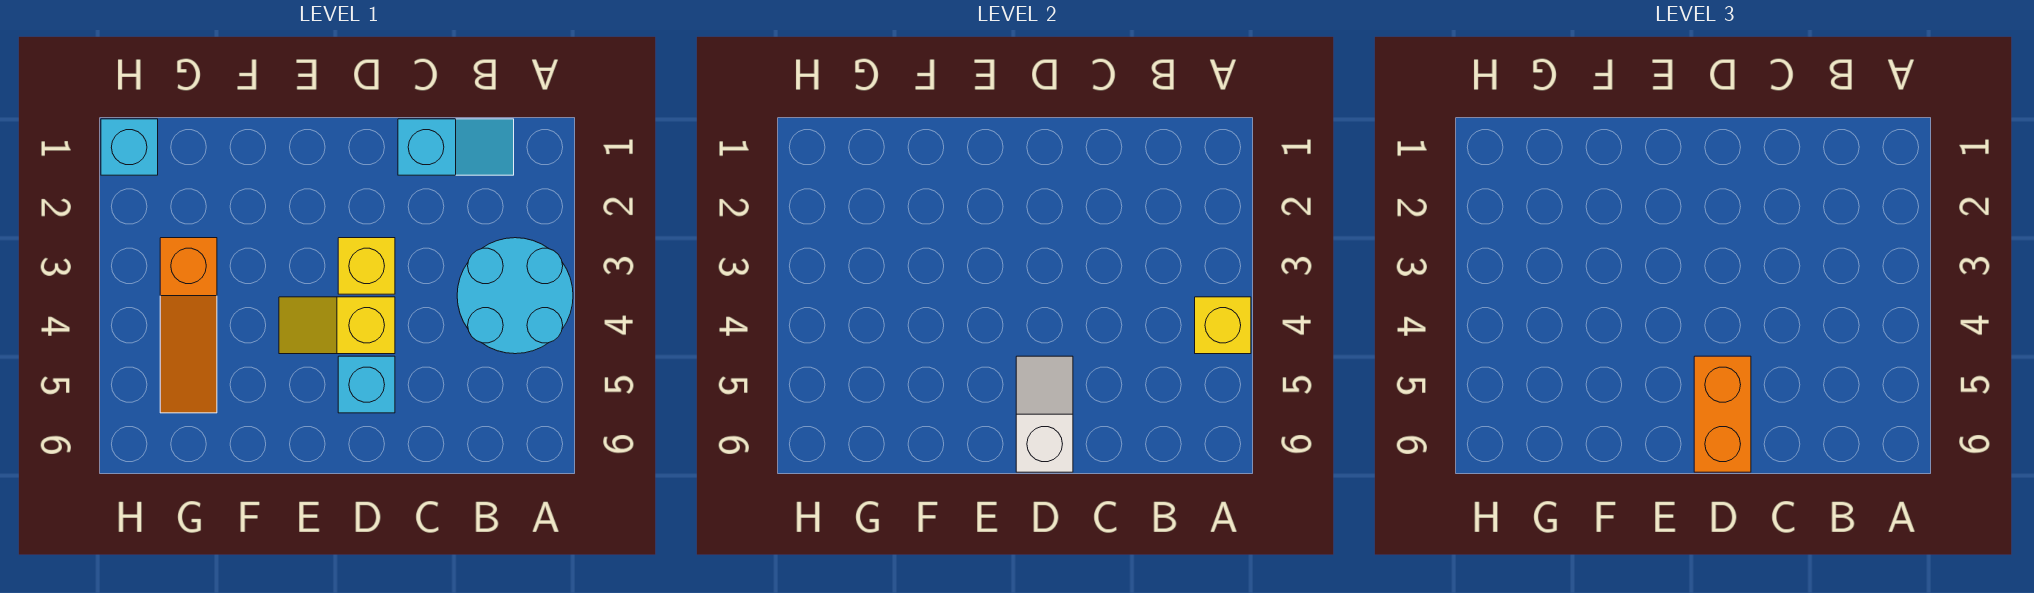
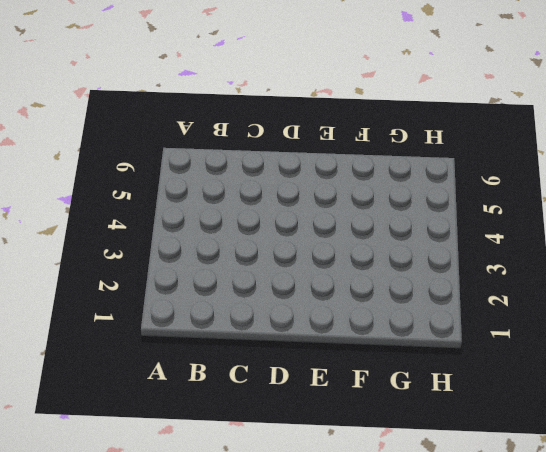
none -> cyan round brick A3:B4 level 1
none -> cyan slope B1:C1 level 1 top C

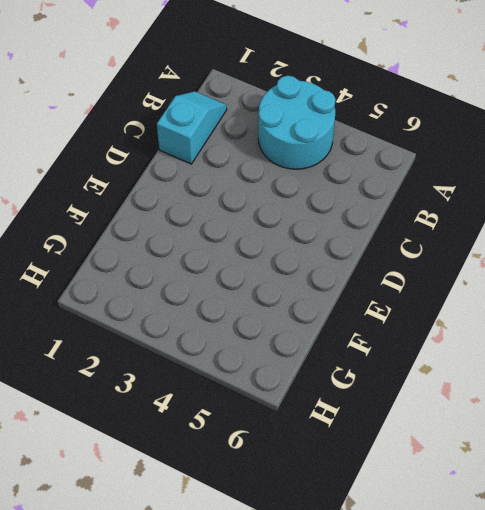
none -> yellow brick D3 level 1
none -> yellow slope D4:E4 level 1 top D

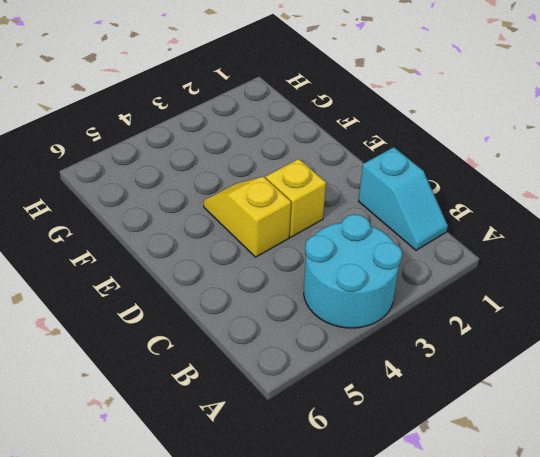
none -> cyan brick D5 level 1
none -> orange slope G3:G5 level 1 top 3

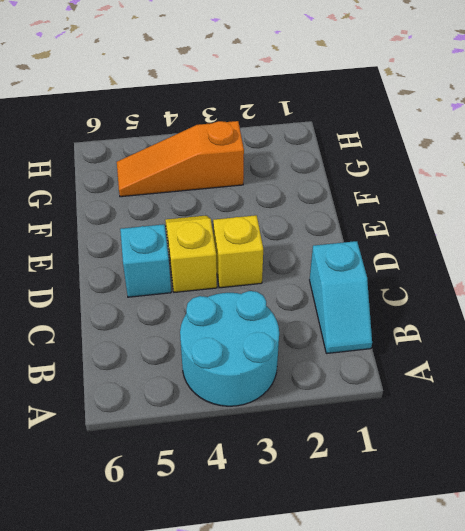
none -> cyan brick H1 level 1
none -> yellow brick A4 level 2

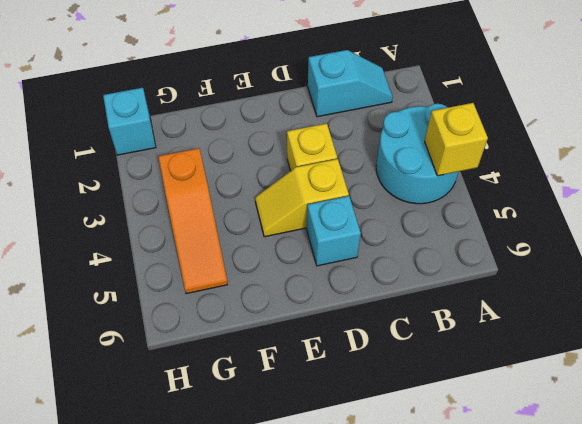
none -> white slope D5:D6 level 2 top 6
none -> orange brick D5:D6 level 3

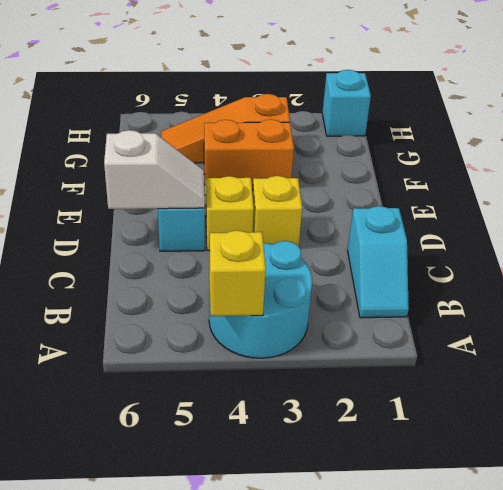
orange brick F3:F4 level 1 -> orange brick D5:D6 level 3

